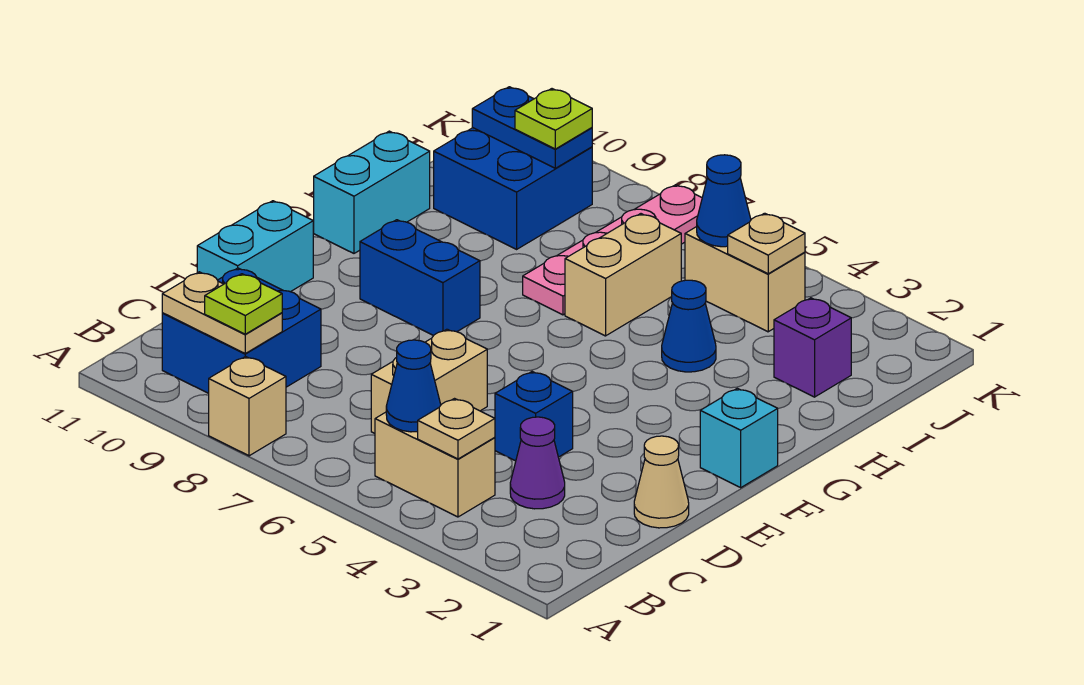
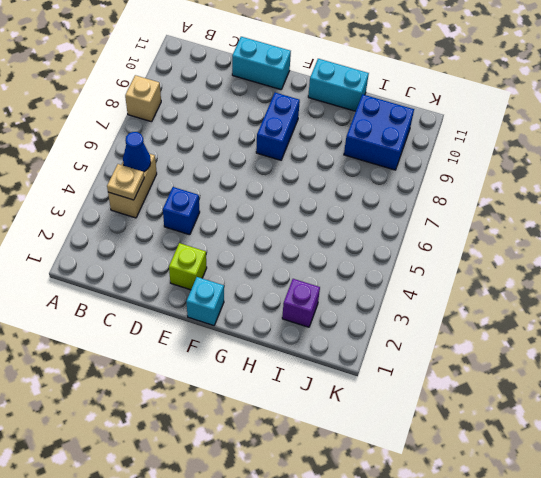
lime brick E2 level 1 -> none
none -> blue brick B9:C10 level 1
none -> purple cone C3 level 1
none -> tan brick C6:D6 level 1

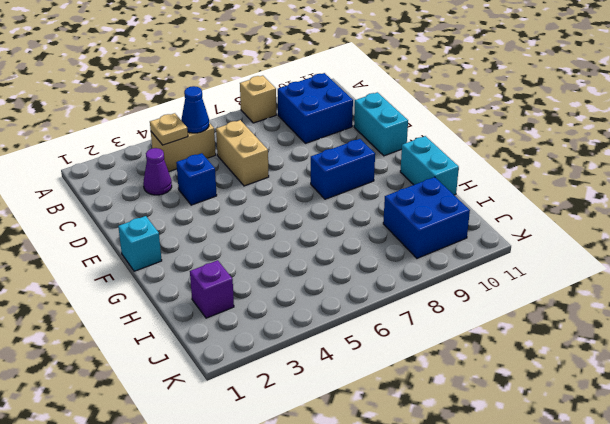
none -> tan cone D1 level 1
none -> blue cone H4 level 1
none -> tan brick H6:I6 level 1

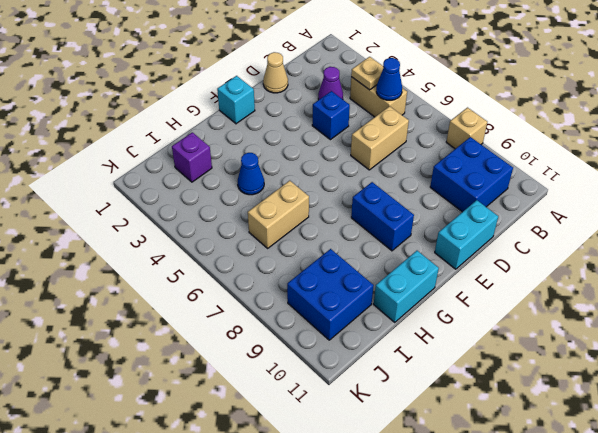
none -> pink plate H7:K7 level 1
none -> tan brick J4:J5 level 1
none -> tan plate B9:B10 level 2

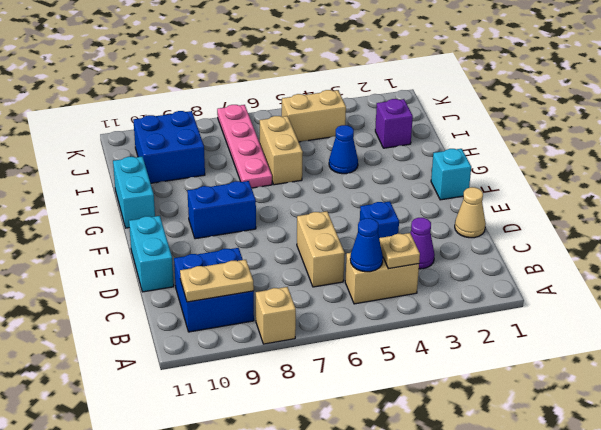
none -> tan plate J4 level 2
none -> blue cone J5 level 2
none -> blue plate J9:J10 level 2

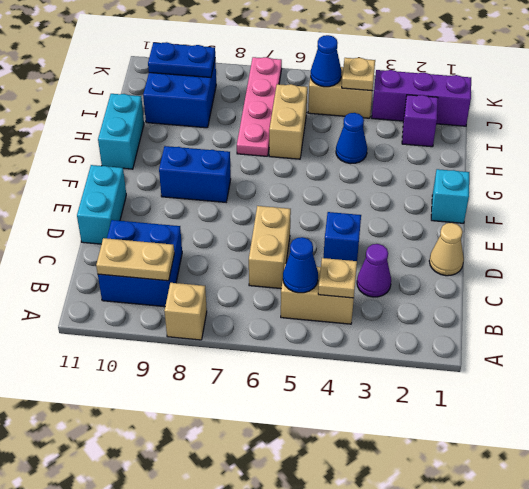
purple brick J1:J3 level 1 -> none
none -> lime plate B9 level 3
none -> lime plate J9 level 3

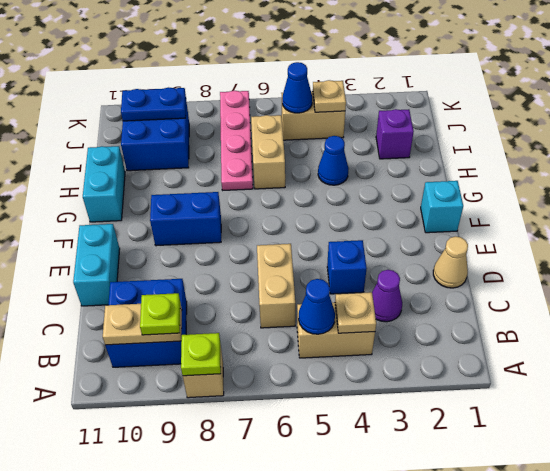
lime plate A8 level 2 -> lime plate J9 level 3

